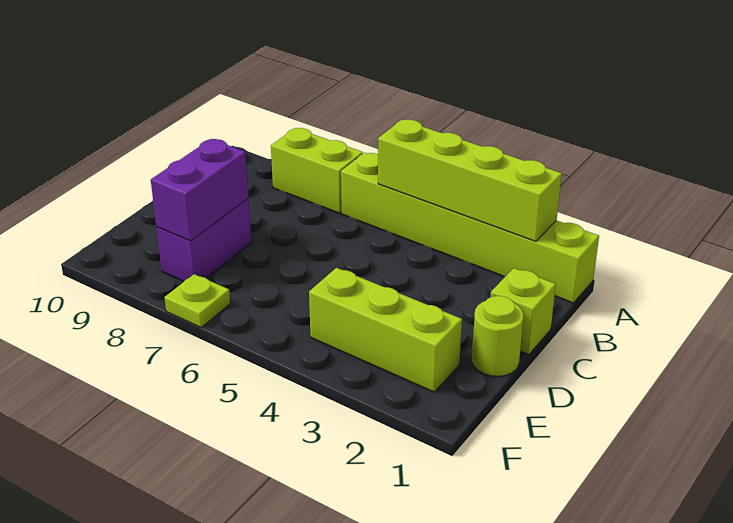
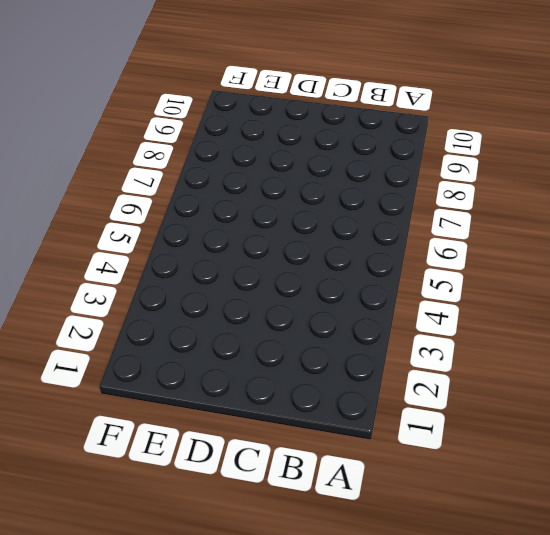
none -> lime brick A1:A6 level 1
none -> lime brick A7:A8 level 1

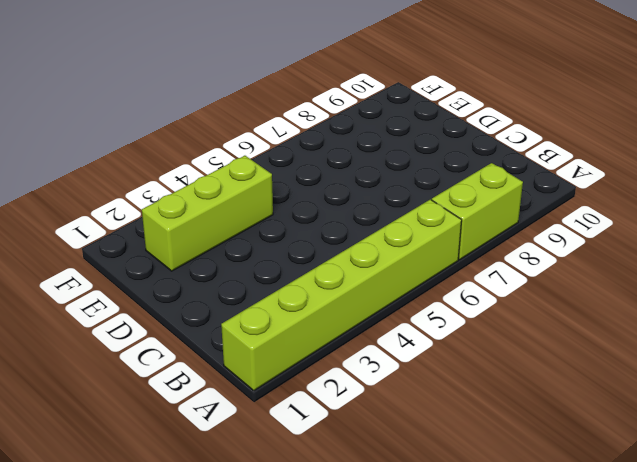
none -> lime brick C1 level 1
none -> lime round brick D1 level 1

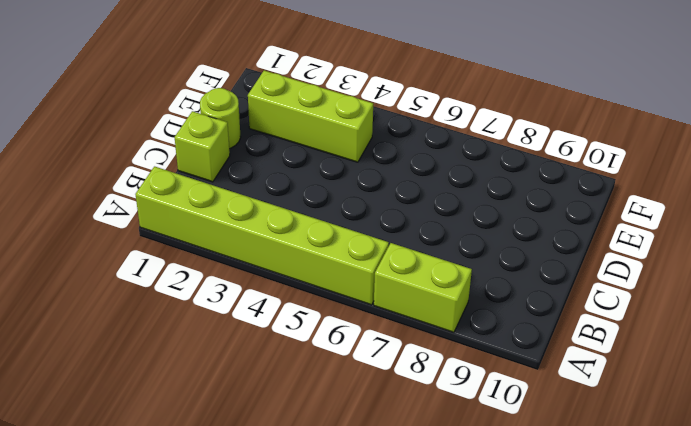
none -> purple brick D8:E8 level 1
none -> lime plate F7 level 1

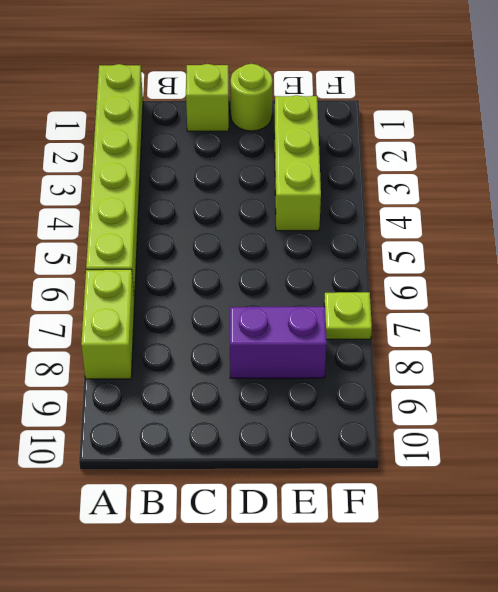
none -> lime brick A2:A5 level 2
none -> purple brick D8:E8 level 2

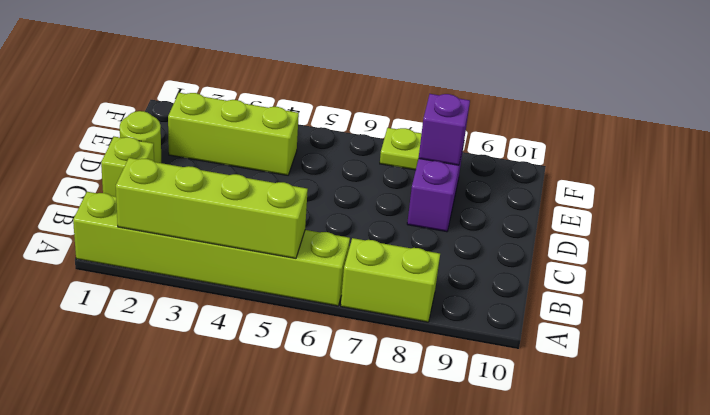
purple brick E8 level 2 -> purple brick D8:E8 level 2

